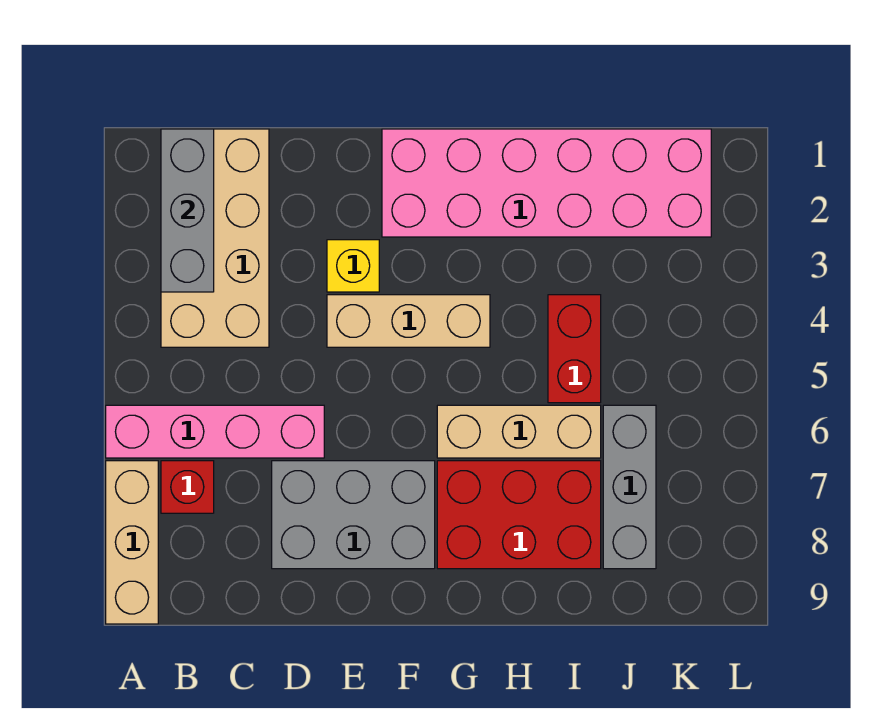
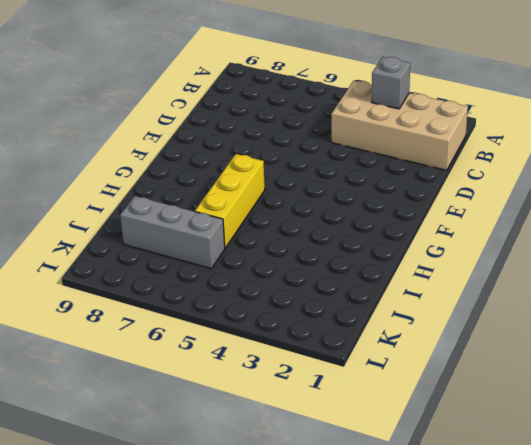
grey brick B3 level 2 -> grey brick B1:B3 level 2
yellow brick G6:I6 level 1 -> tan brick G6:I6 level 1
none -> pink brick A6:D6 level 1
none -> tan brick A7:A9 level 1
none -> red brick B7 level 1

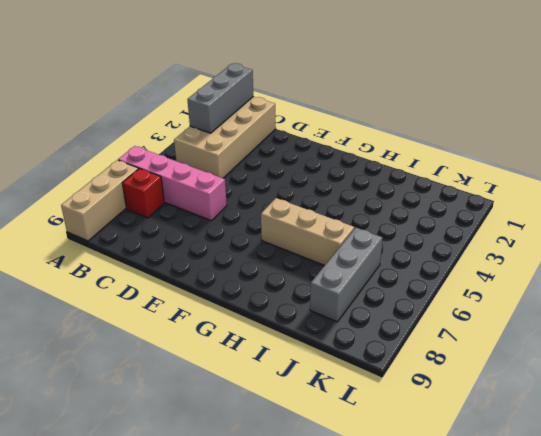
none -> grey brick D7:F8 level 1
none -> yellow brick E3 level 1
none -> tan brick E4:G4 level 1

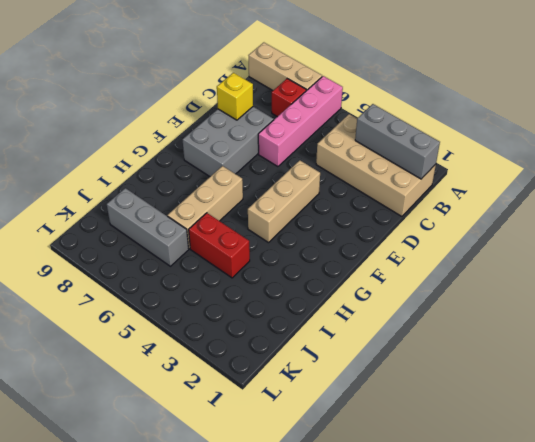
yellow brick D8 level 2 -> yellow brick E3 level 1
none -> pink brick F1:K2 level 1
none -> red brick G7:I8 level 1

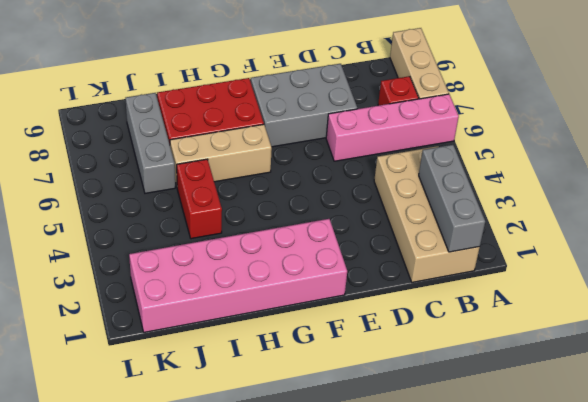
none -> yellow brick E3 level 1
none -> tan brick E4:G4 level 1

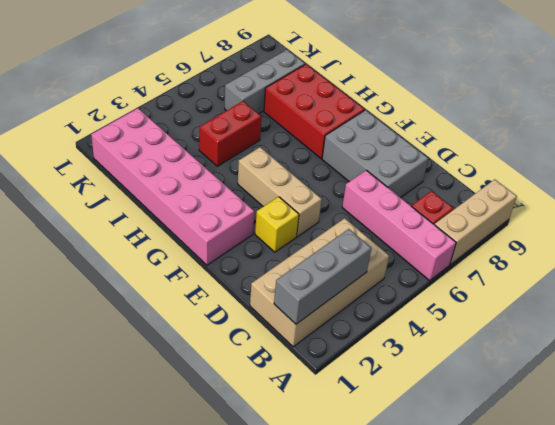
none -> tan brick G6:I6 level 1

